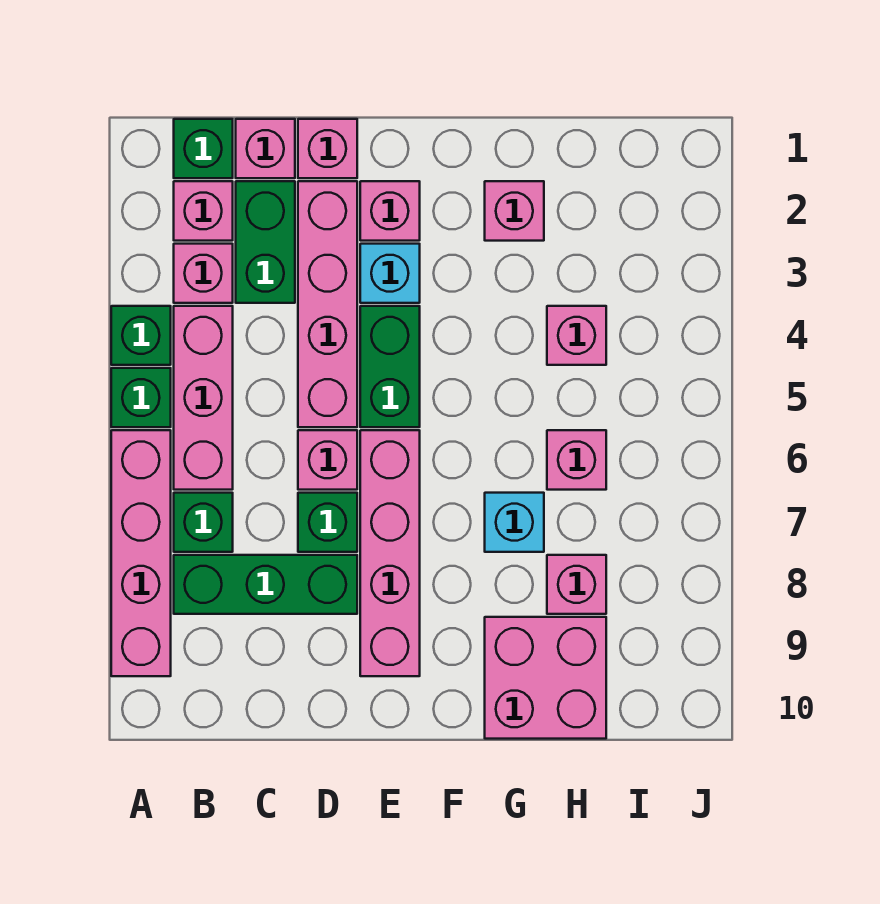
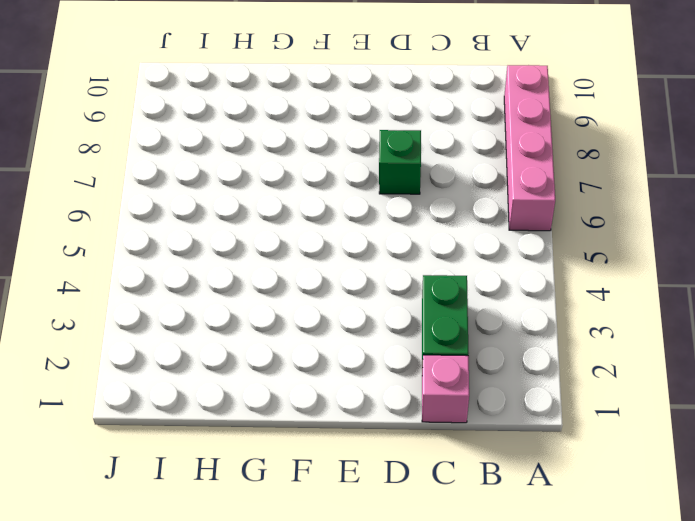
none -> green brick A4 level 1
none -> green brick A5 level 1
none -> green brick B1 level 1

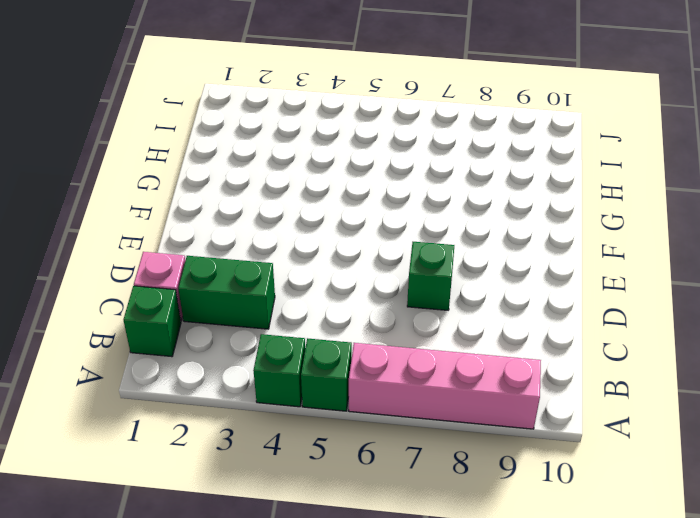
none -> pink brick B2 level 1
none -> pink brick B3 level 1
none -> pink brick B4:B6 level 1

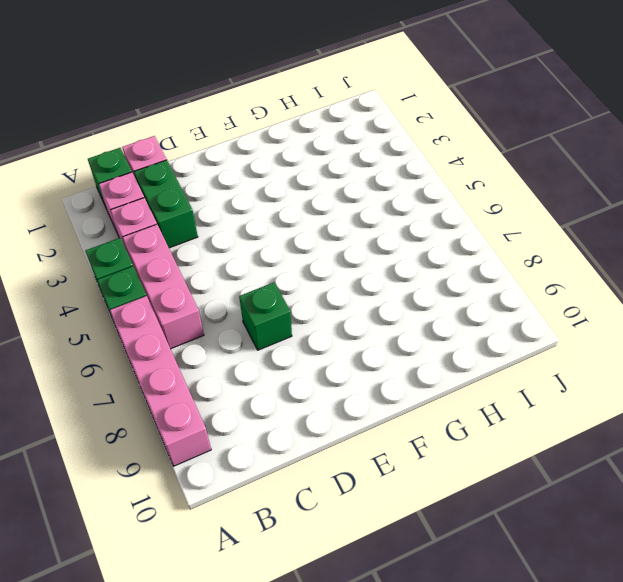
none -> green brick B7 level 1
none -> green brick B8:D8 level 1
none -> pink brick D1 level 1

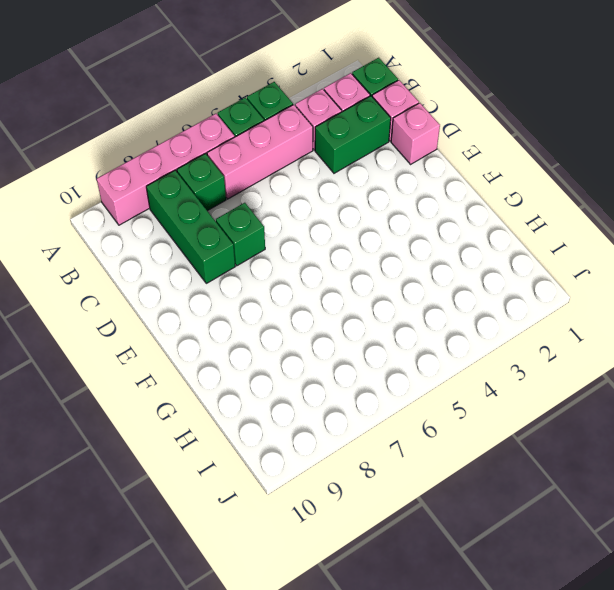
none -> pink brick D2:D5 level 1
none -> pink brick D6 level 1
none -> pink brick E2 level 1

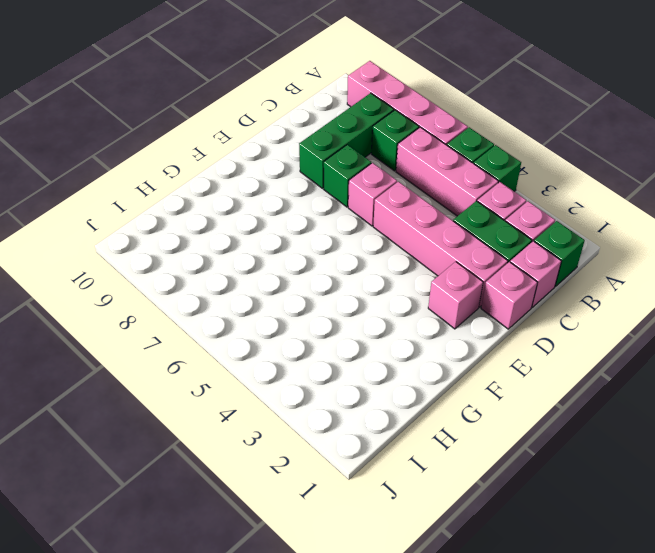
none -> cyan brick E3 level 1
none -> green brick E4:E5 level 1
none -> pink brick E6:E9 level 1

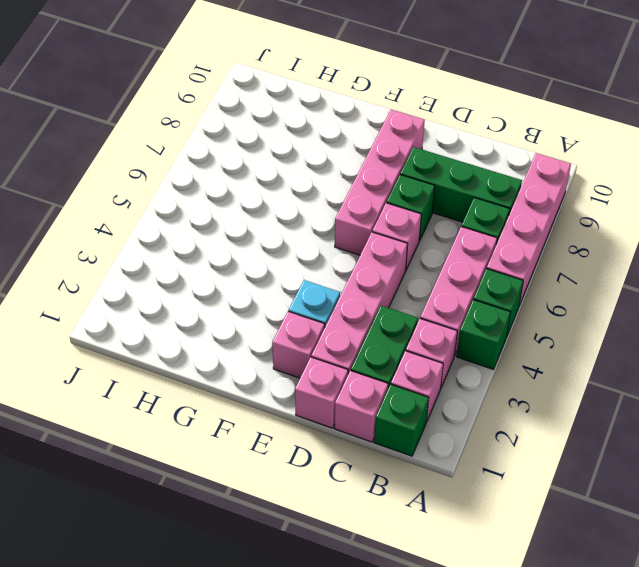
none -> green brick E4:E5 level 1
none -> pink brick G2 level 1
none -> cyan brick G7 level 1

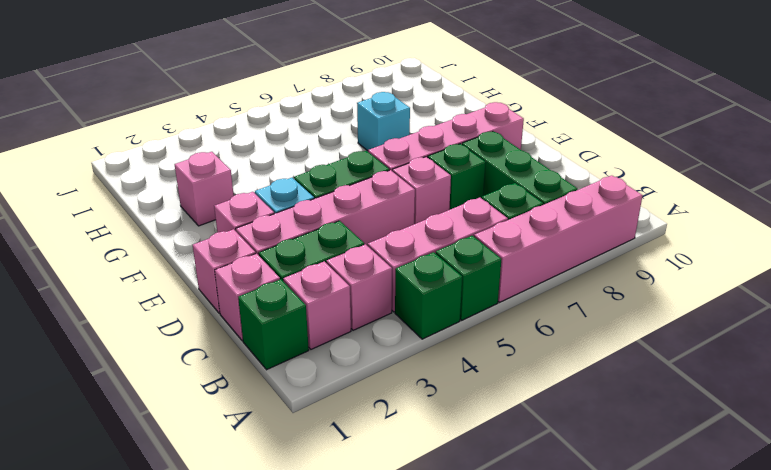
none -> pink brick G9:H10 level 1
none -> pink brick H4 level 1
none -> pink brick H6 level 1

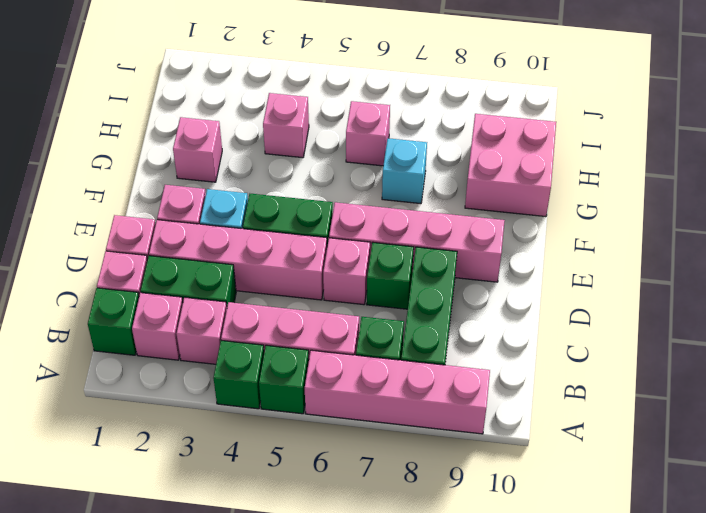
none -> pink brick H8 level 1

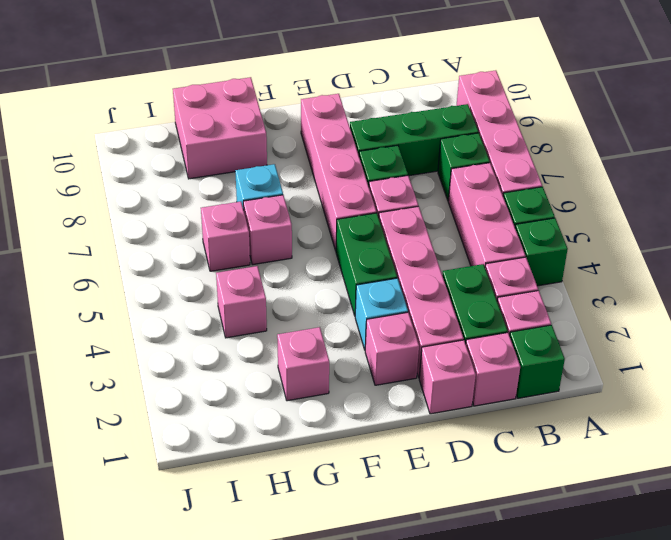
pink brick G6 level 1 -> pink brick H8 level 1

